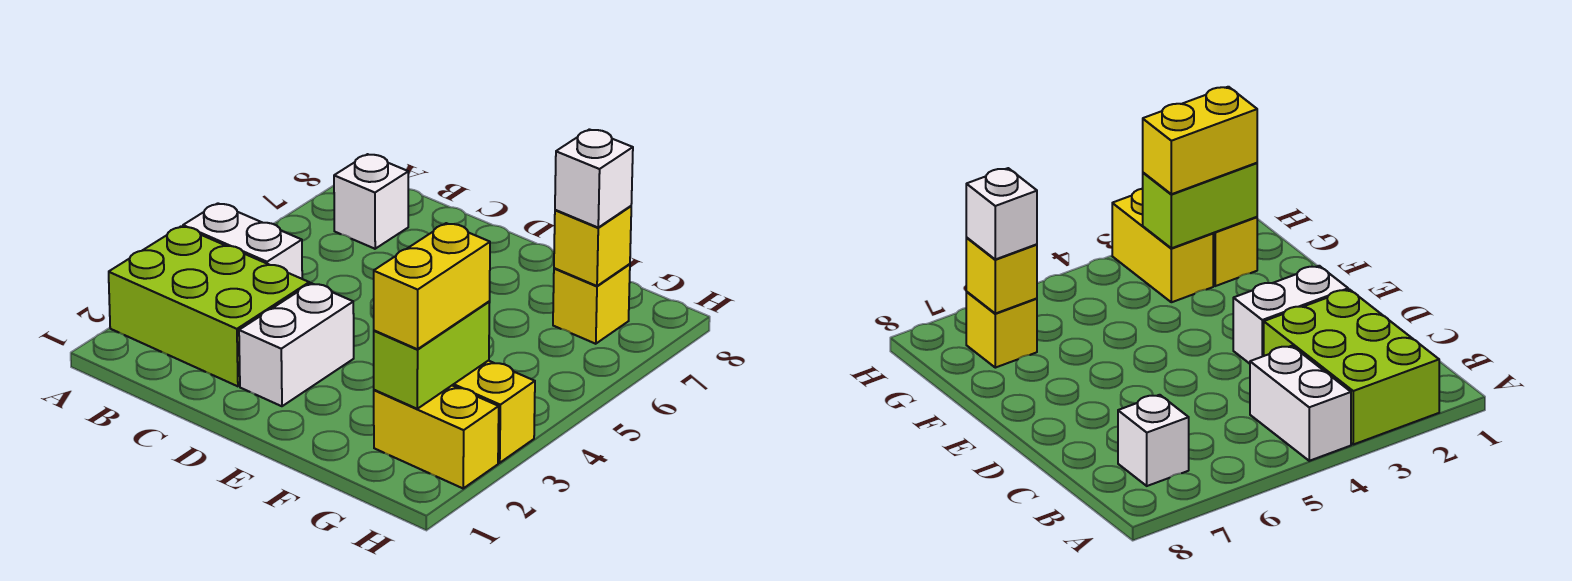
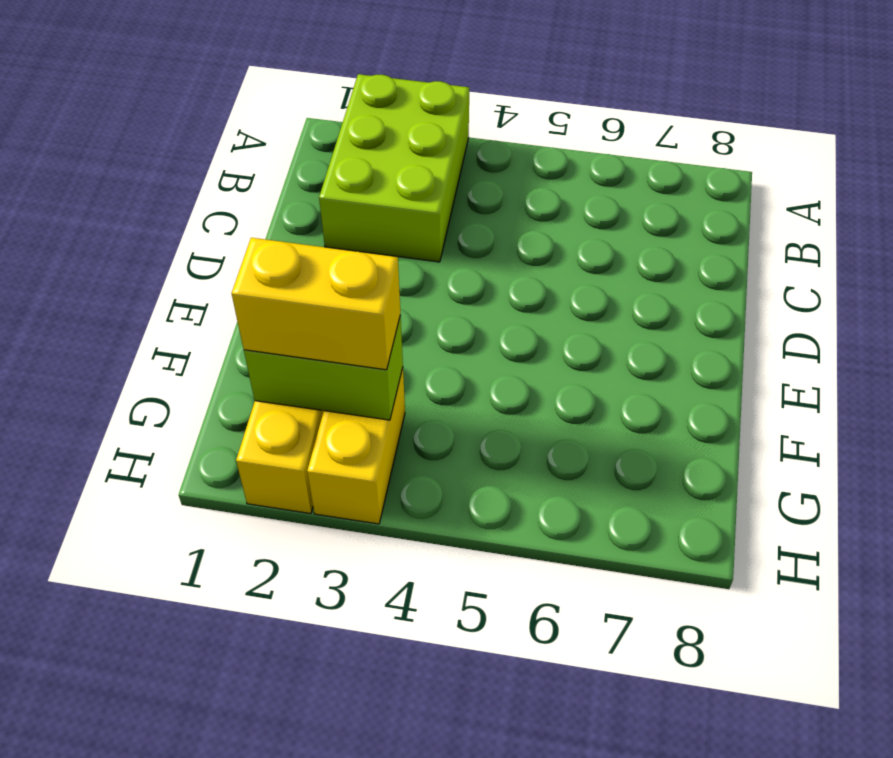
none -> white brick A4:B4 level 1
none -> white brick B7 level 1

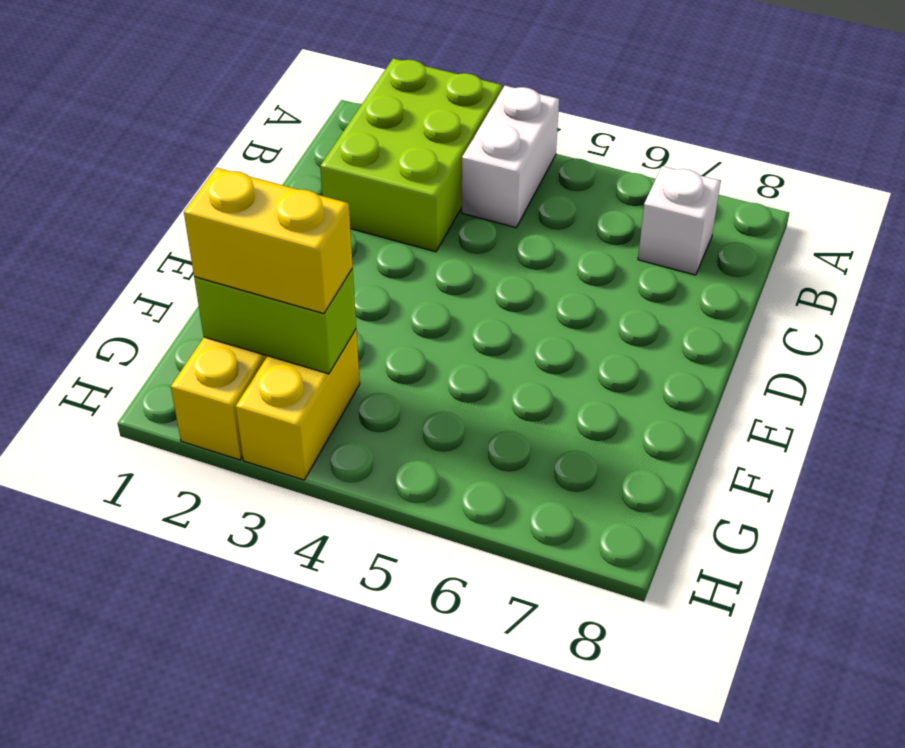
none -> white brick D2:D3 level 1
none -> yellow brick G7 level 1

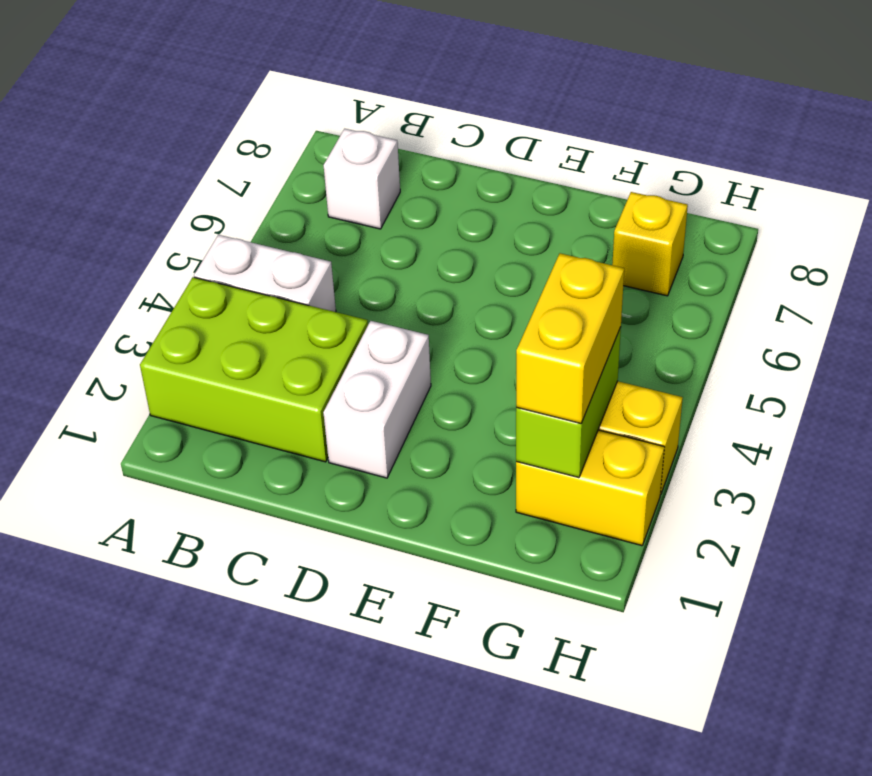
none -> yellow brick G7 level 2
none -> white brick G7 level 3

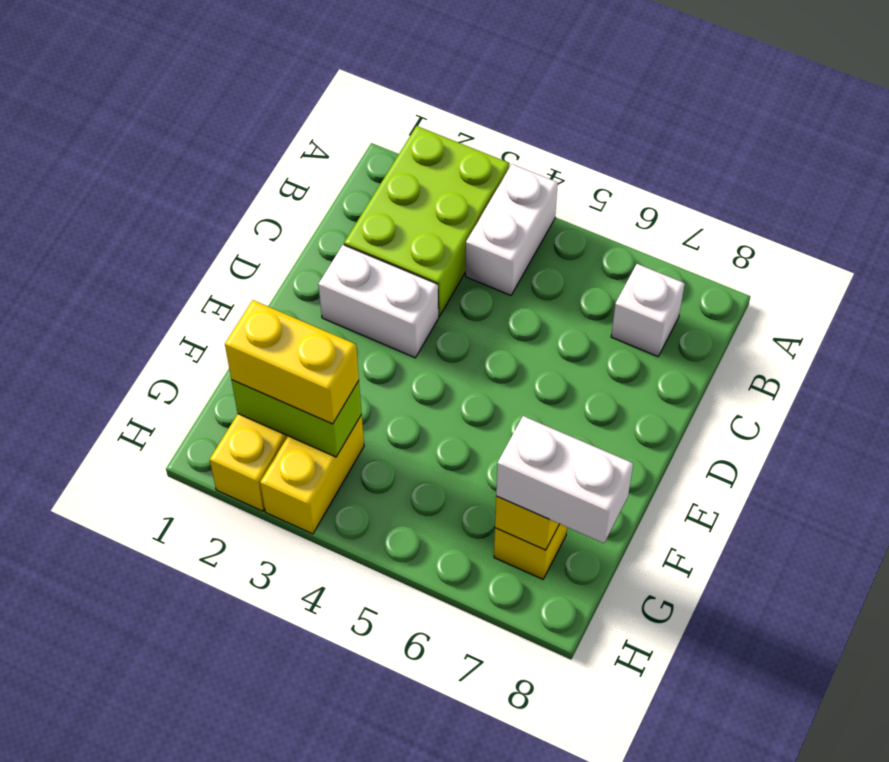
white brick G7:G8 level 3 -> white brick G7 level 3

